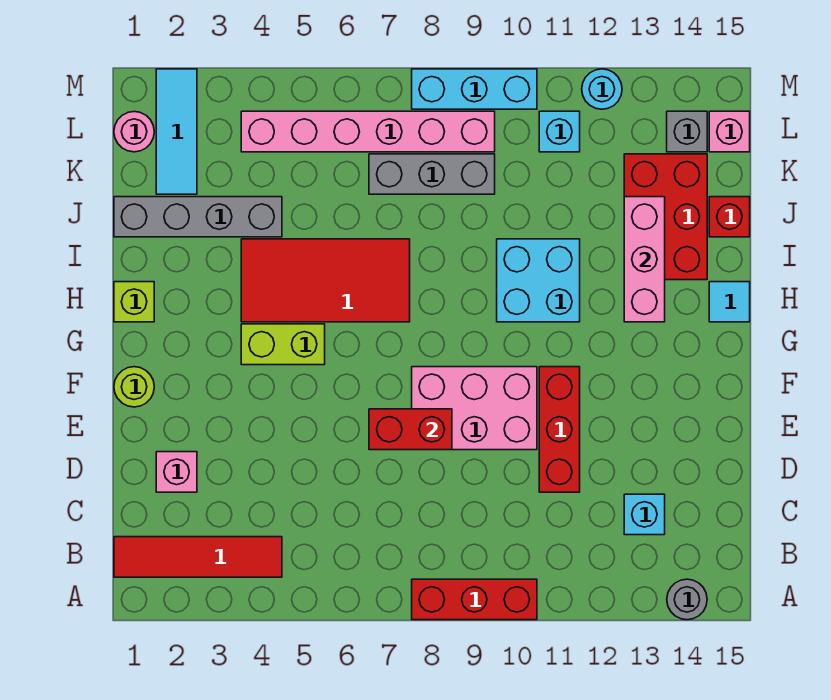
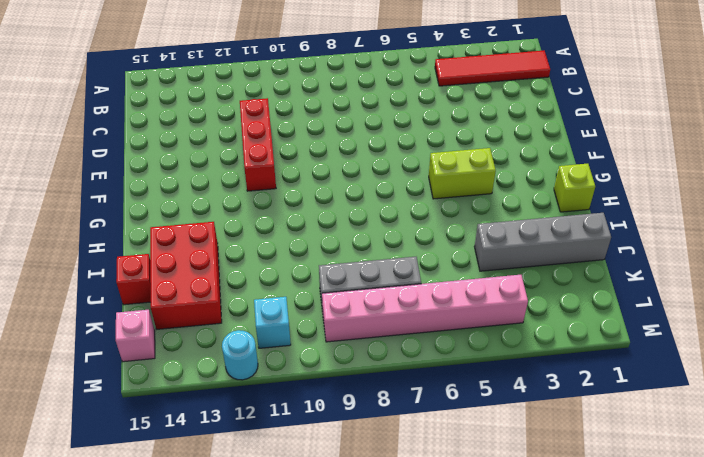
none -> red brick A8:A10 level 1
none -> grey round brick A14 level 1
none -> cyan brick C13 level 1

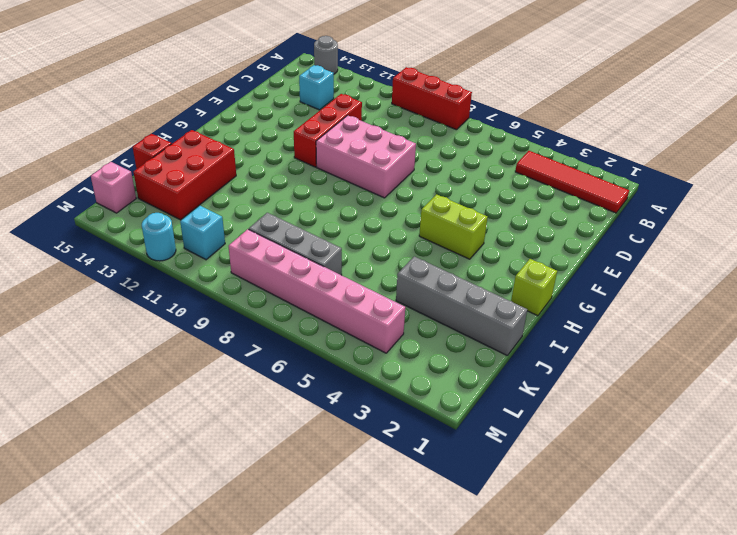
none -> pink brick D2 level 1
none -> lime round brick F1 level 1
none -> red tile H4:I7 level 1

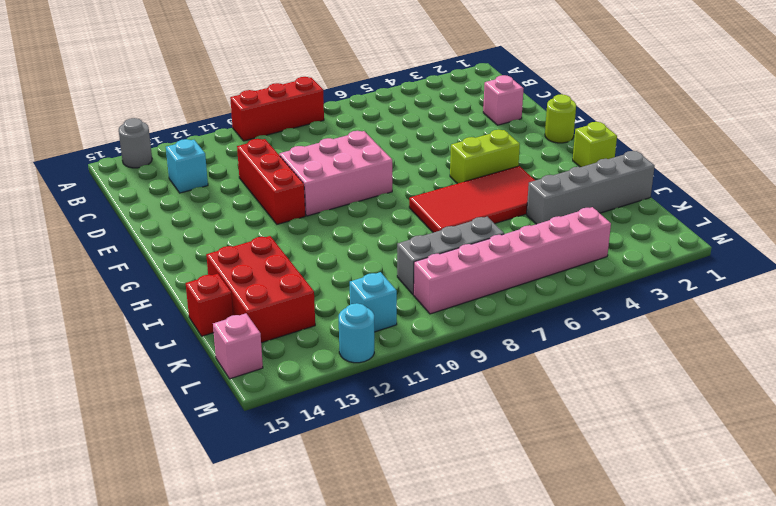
none -> red tile B1:B4 level 1
none -> cyan brick H10:I11 level 1
none -> cyan tile H15 level 1

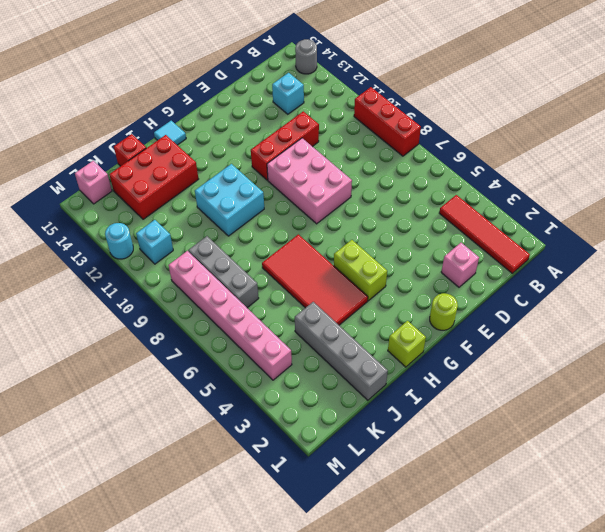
none -> cyan tile K2:M2 level 1
none -> pink round brick L1 level 1
none -> grey brick L14 level 1

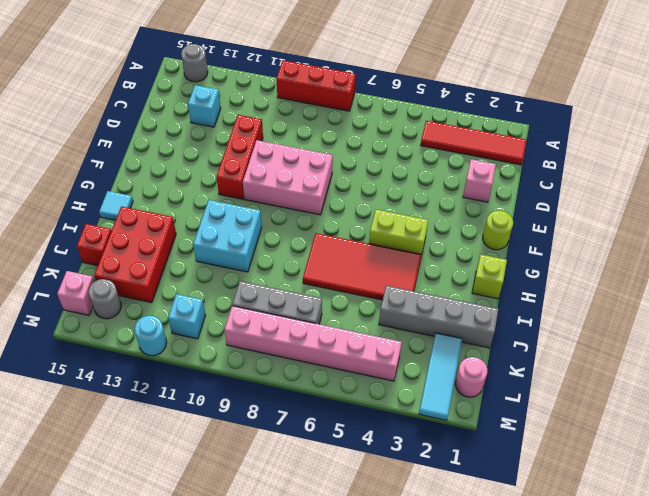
grey round brick L14 level 1 -> grey brick L14 level 1
none -> cyan brick M8:M10 level 1
none -> red brick E7:E8 level 2
none -> pink brick H13:J13 level 2

